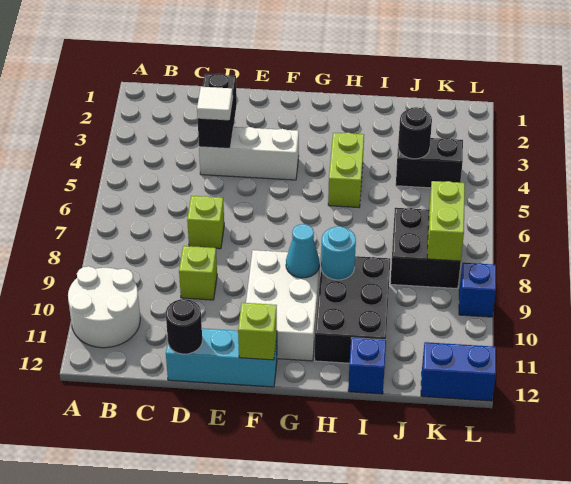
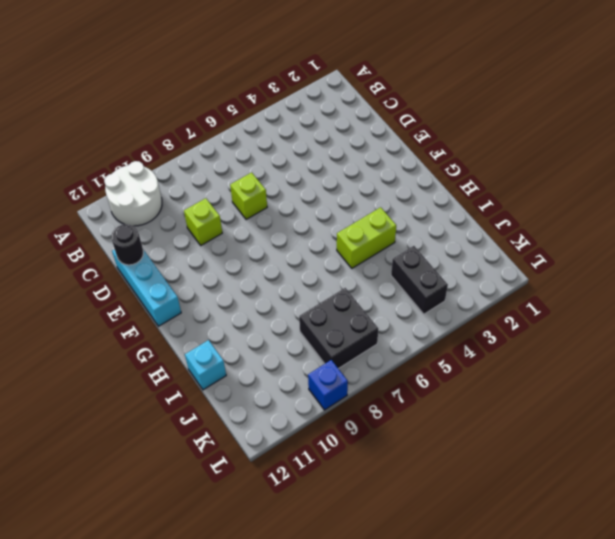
cyan brick I12 level 1 -> blue brick I12 level 1
none -> white brick D4:F4 level 1
none -> white brick F9:G11 level 1
none -> black brick H9:I11 level 1

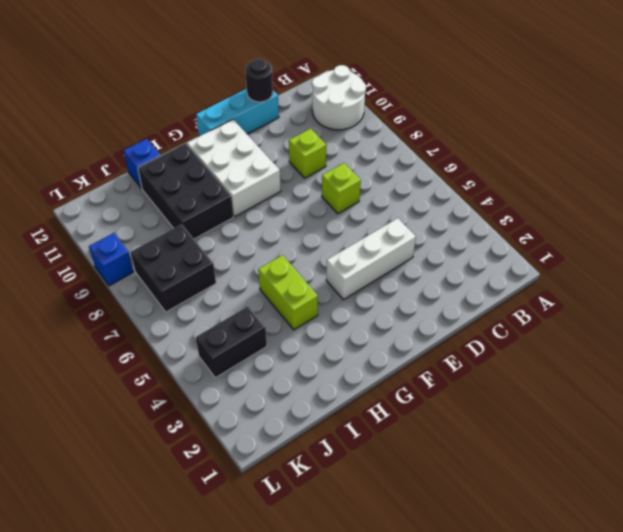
none -> blue brick K12:L12 level 1
none -> black brick D3:D4 level 2
none -> lime brick F12 level 2

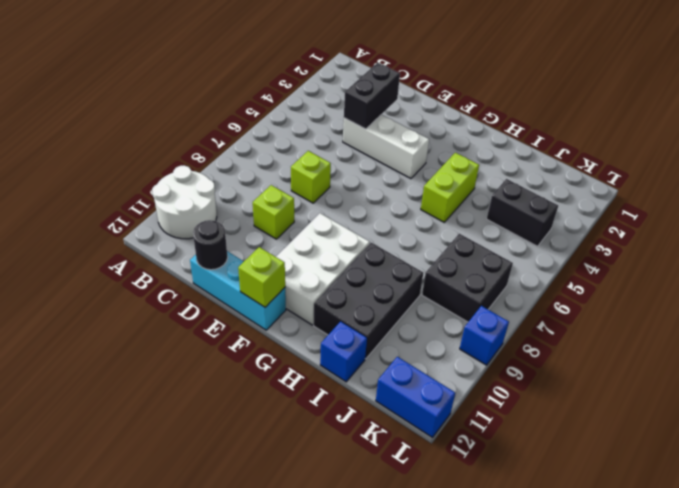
none -> cyan cone G9 level 2
none -> cyan round brick H9 level 2
none -> black round brick J4 level 2

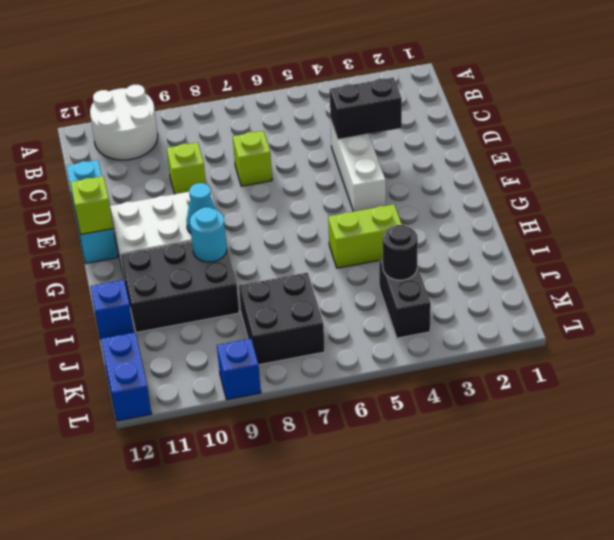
none -> black round brick D12 level 2
none -> lime brick K7:K8 level 2
none -> white tile D4 level 3

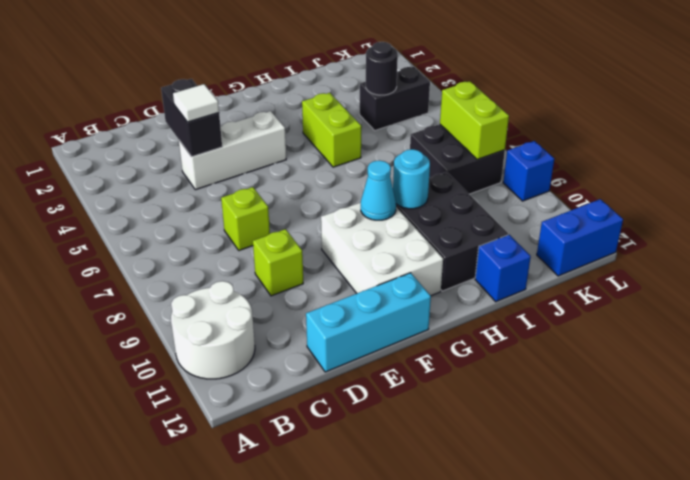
none -> black round brick D12 level 2
none -> lime brick F12 level 2

